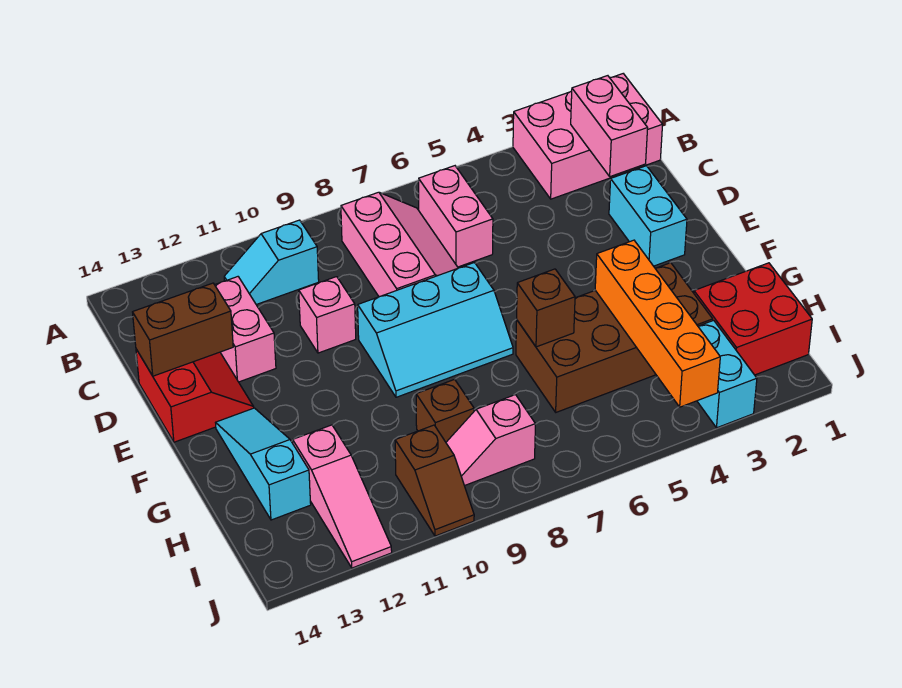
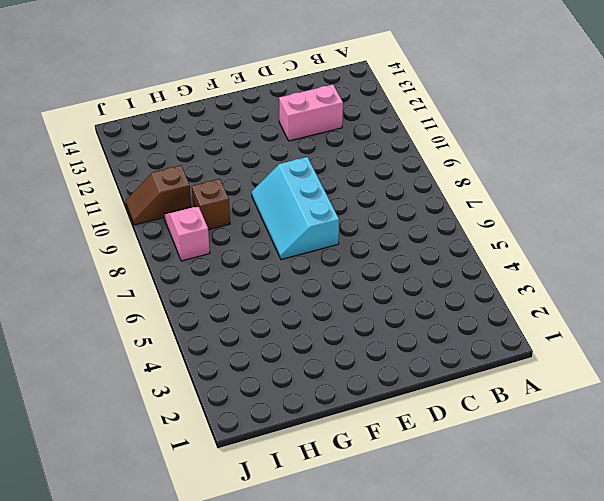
none -> pink brick A1:B3 level 1
none -> pink brick B6:C6 level 1
none -> pink slope B7:D8 level 1 top 8

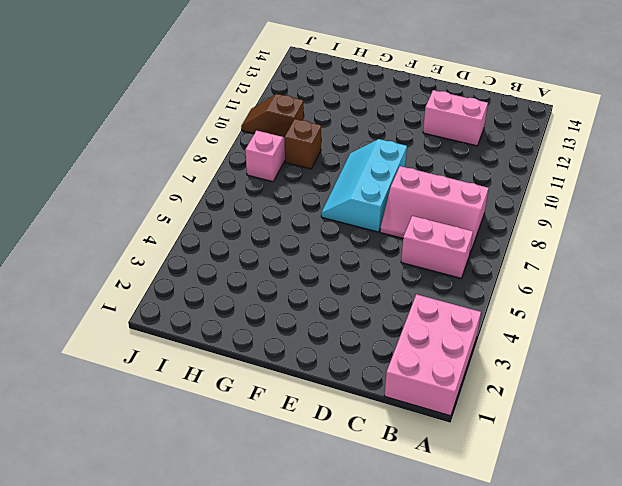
none -> cyan slope B10:B11 level 1 top 10
none -> cyan brick D2:E2 level 1
none -> pink brick D10 level 1

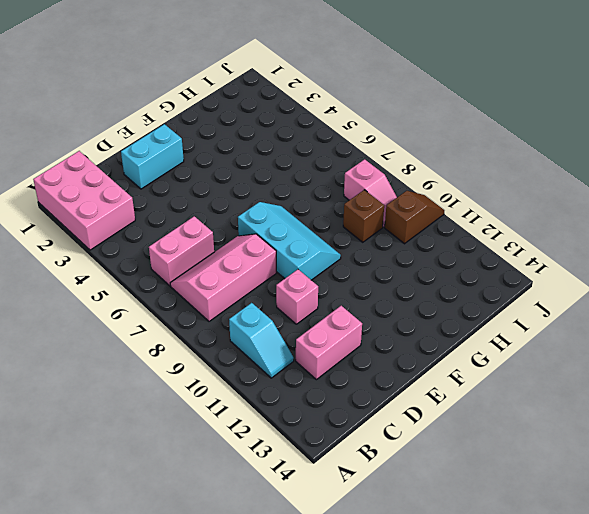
none -> red slope D13:E14 level 1 top 14
none -> cyan slope F13:H13 level 1 top H
none -> brown brick G3:H6 level 1

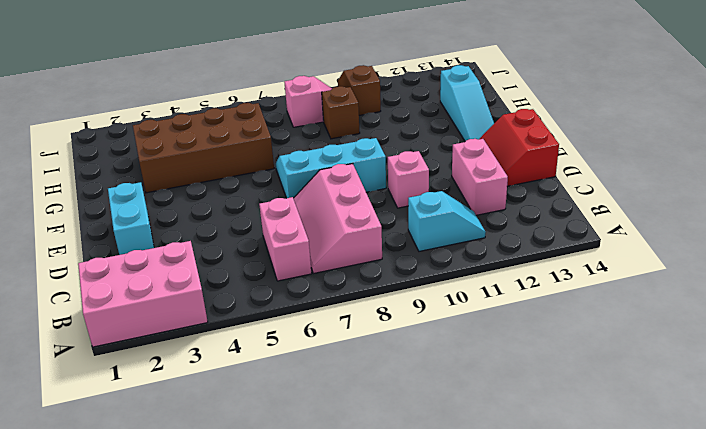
none -> red brick H1:I2 level 1
none -> pink slope H12:J12 level 1 top H
none -> cyan brick I3:J3 level 1

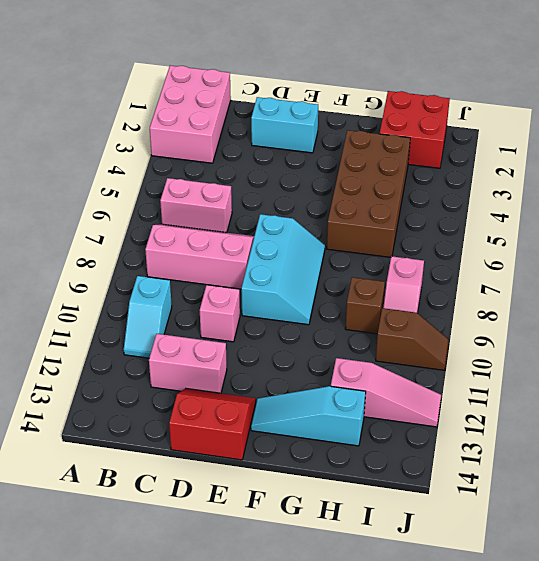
none -> cyan brick I3:J3 level 1
none -> pink brick B2:C2 level 2
none -> brown brick D13:D14 level 2

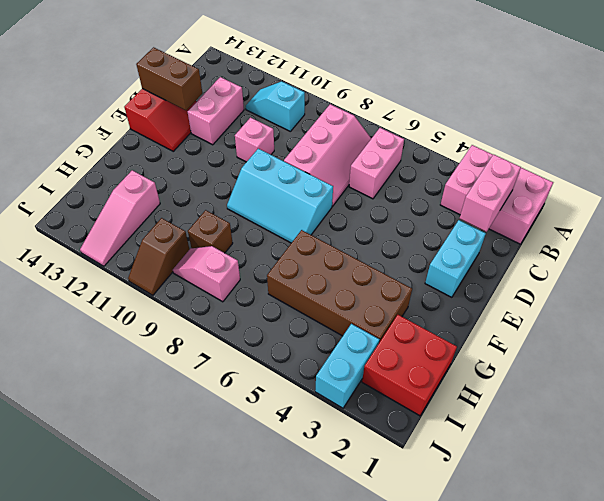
none -> cyan slope F13:H13 level 1 top H
none -> orange brick G4:J4 level 2
none -> brown brick G6 level 2

